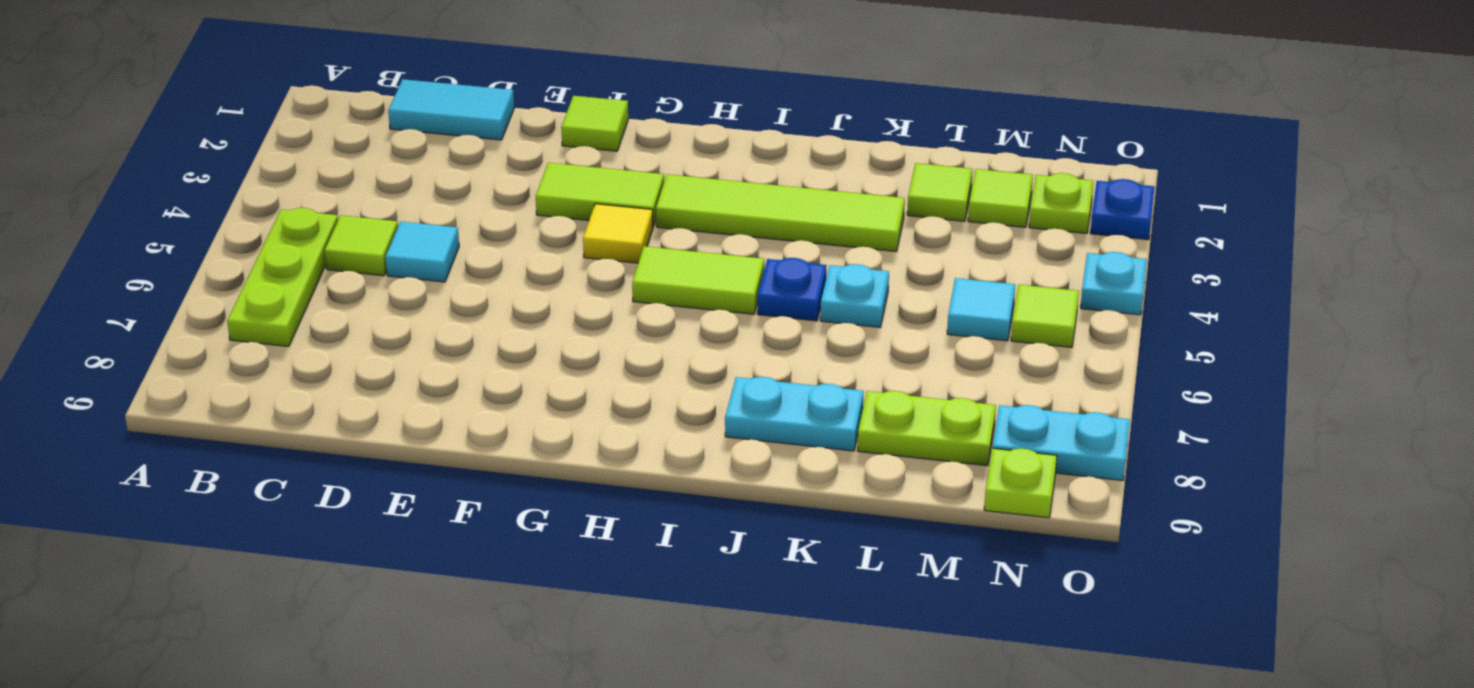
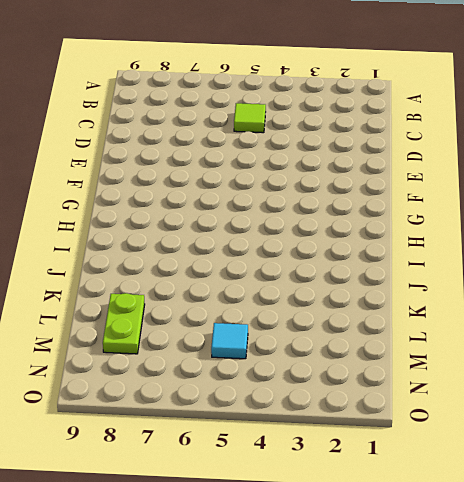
none -> lime plate B5:B7 level 1
none -> cyan tile C1:D1 level 1
none -> cyan tile D5 level 1

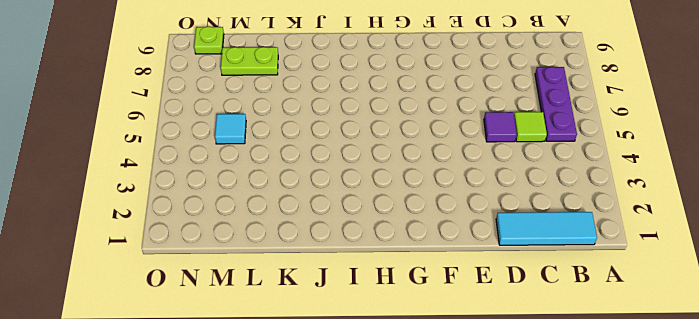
cyan tile B1:D1 level 1 -> cyan tile C1:D1 level 1
purple plate B5:B7 level 1 -> lime plate B5:B7 level 1
purple tile D5 level 1 -> cyan tile D5 level 1
none -> lime tile F1 level 1
none -> lime tile F3:G3 level 1
none -> yellow tile G4 level 1

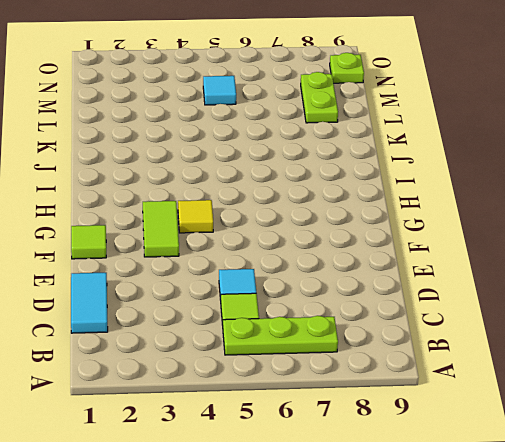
none -> lime tile H3:K3 level 1
none -> lime tile H5:I5 level 1
none -> blue plate J5 level 1

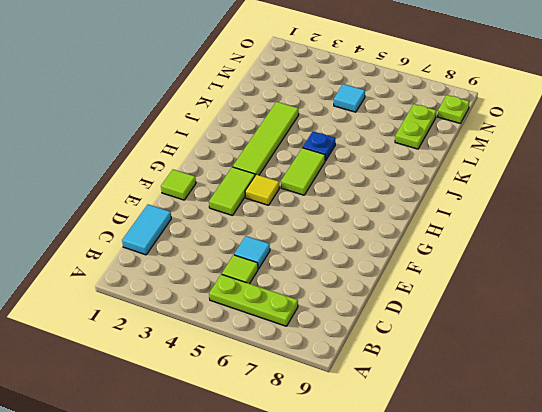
none -> cyan plate J8:K8 level 1
none -> cyan plate K5 level 1
none -> lime tile L2 level 1

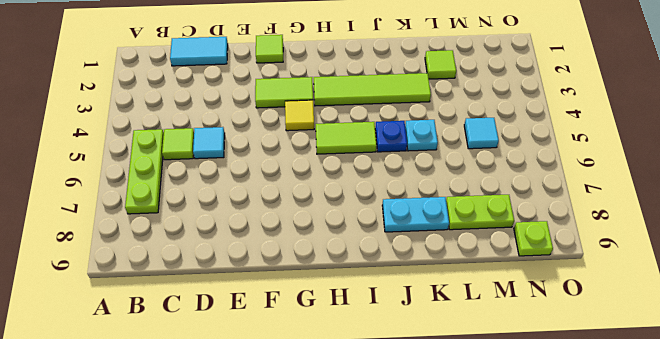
none -> lime tile M2 level 1
none -> lime plate N2 level 1
none -> lime tile N5 level 1

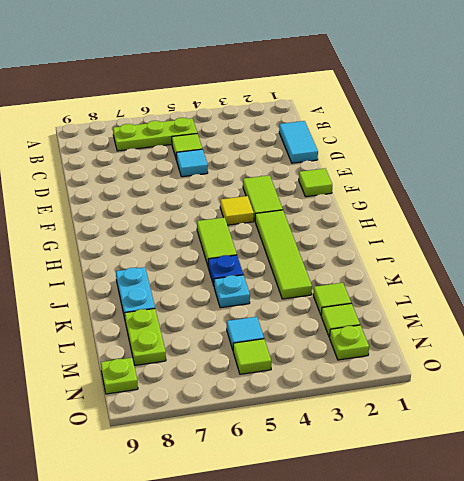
none -> cyan plate N8:O8 level 1
none -> blue plate O2 level 1
none -> cyan plate O4 level 1

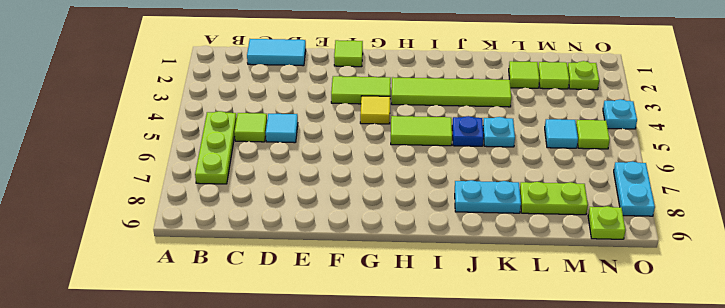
cyan plate O7:O8 level 1 -> cyan plate N8:O8 level 1
none -> blue plate O2 level 1

